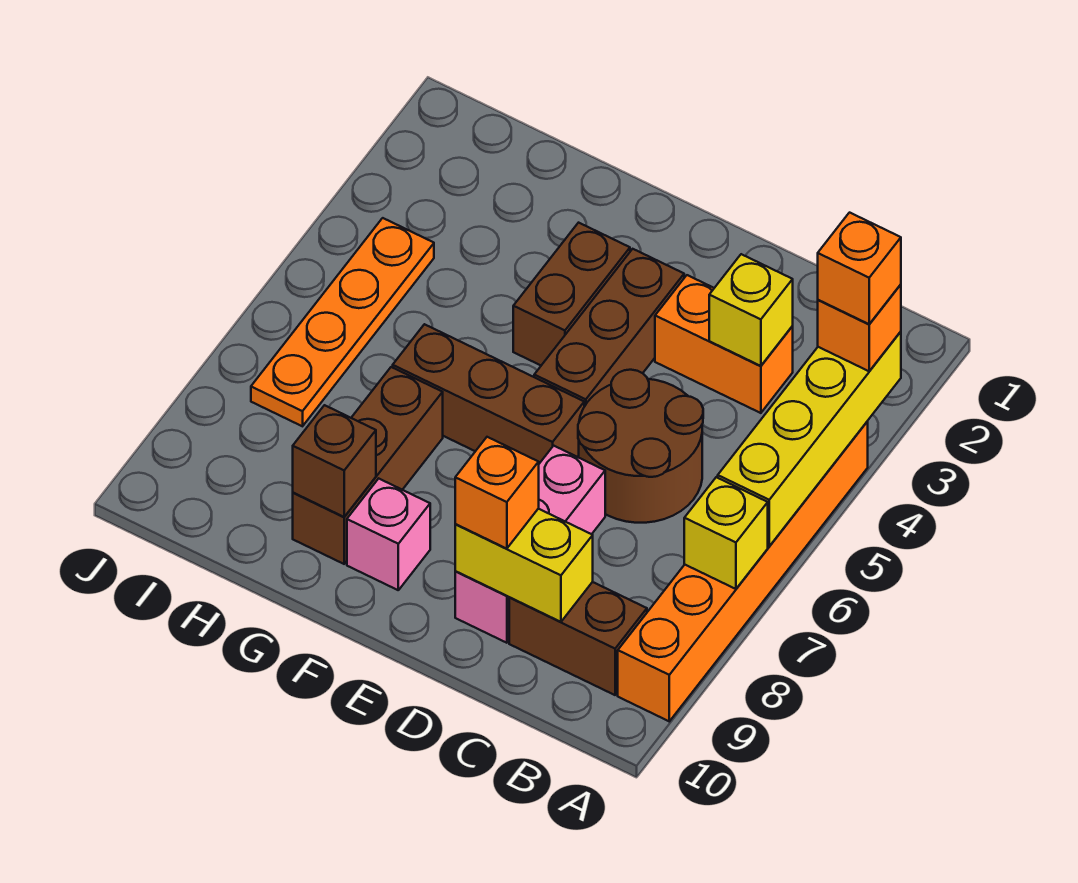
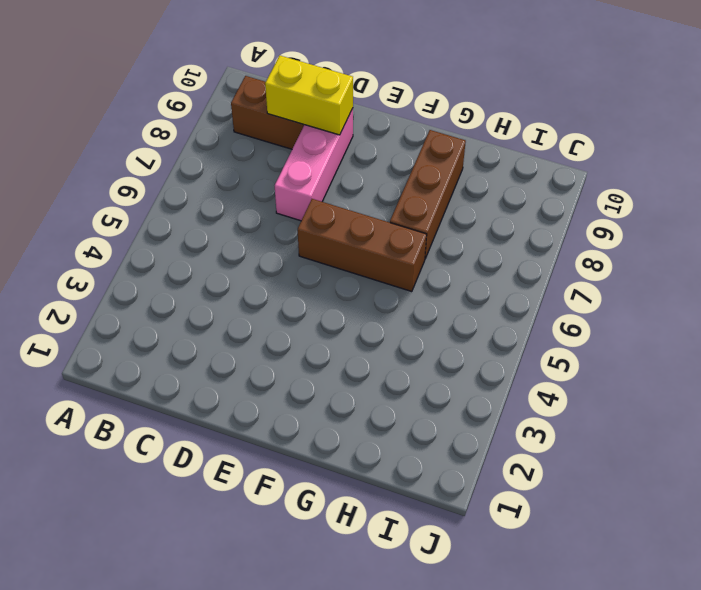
none -> orange brick A4:A9 level 1
none -> orange brick C3:D3 level 1
none -> brown round brick C5:D6 level 1

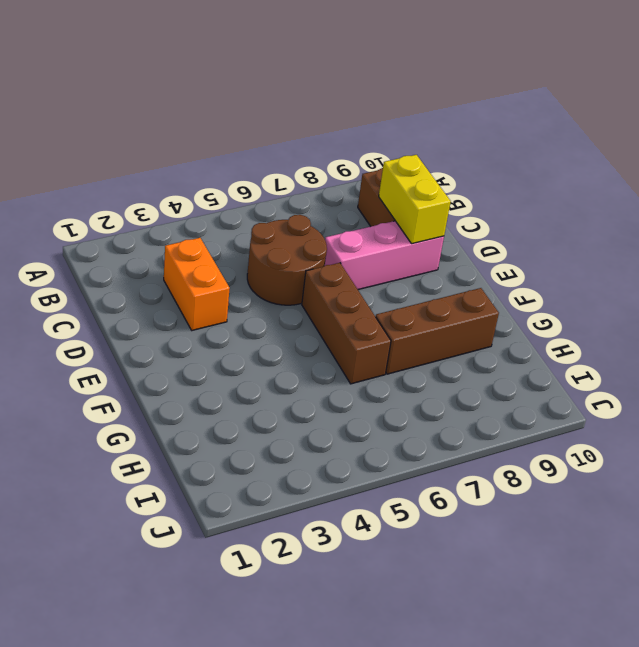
none -> orange brick A4:A9 level 1
none -> brown brick E3:E5 level 1
none -> brown brick F3:F4 level 1

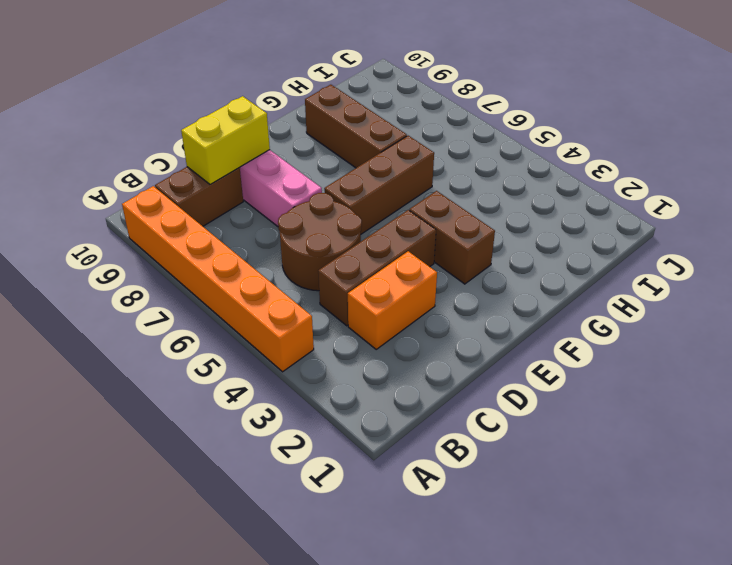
brown brick C4:E4 level 1 -> brown brick E3:E5 level 1
none -> pink brick F9 level 1
none -> orange plate I4:I7 level 1
none -> yellow brick A3:A6 level 2

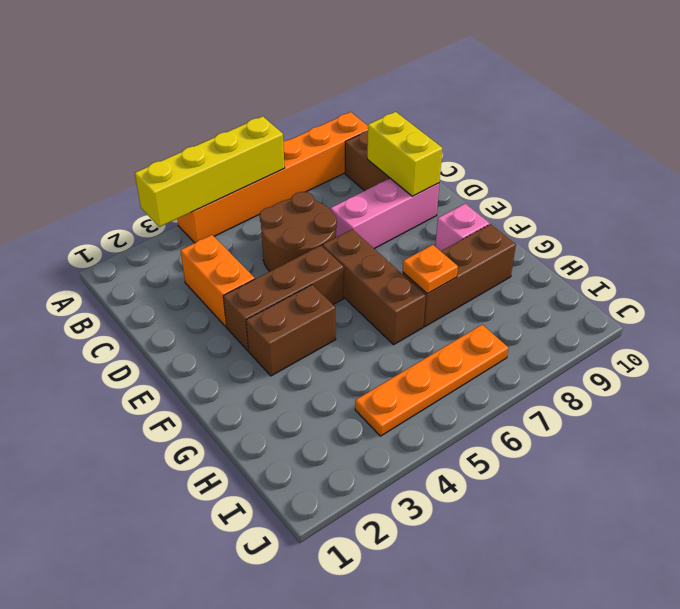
orange plate G7 level 2 -> none
none -> yellow brick A7 level 2
none -> yellow brick C3 level 2
none -> brown brick G9 level 2

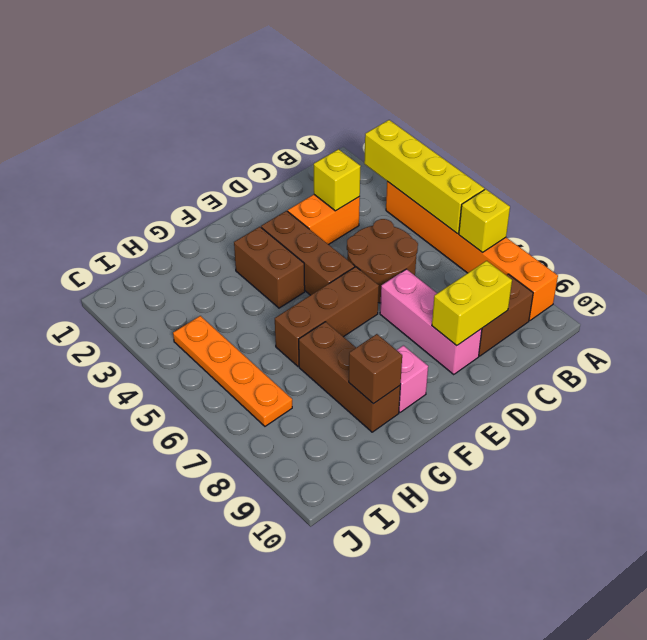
none -> orange brick A3 level 3
none -> orange brick D9 level 3
none -> orange brick A3 level 4

